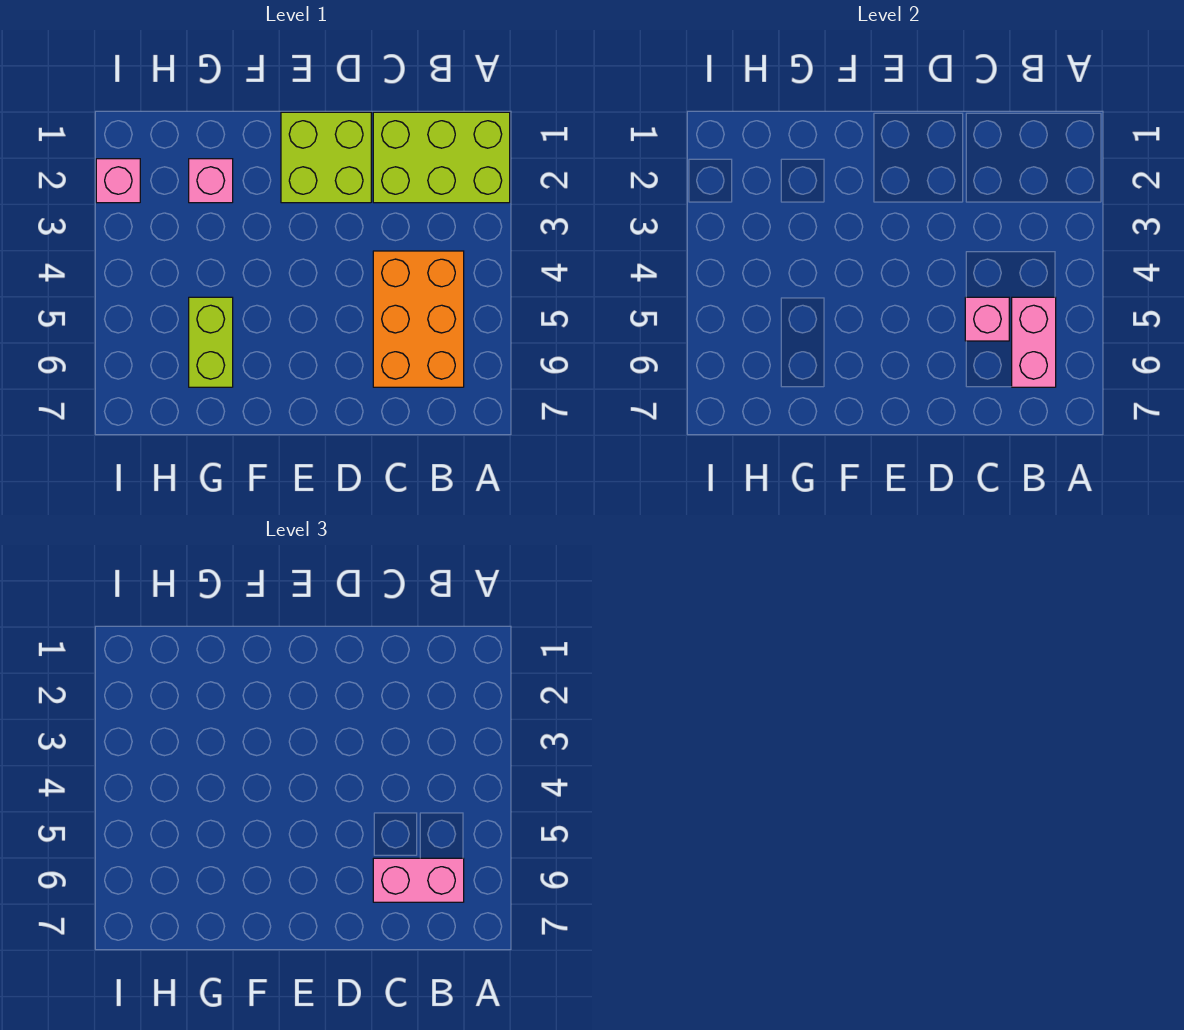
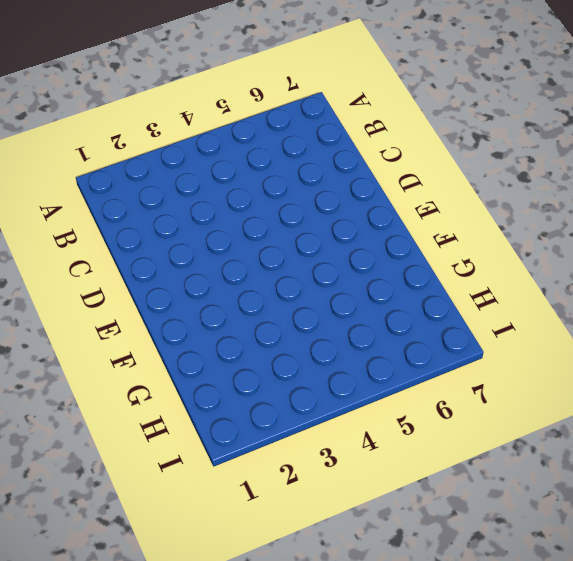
none -> lime brick A1:C2 level 1
none -> orange brick B4:C6 level 1

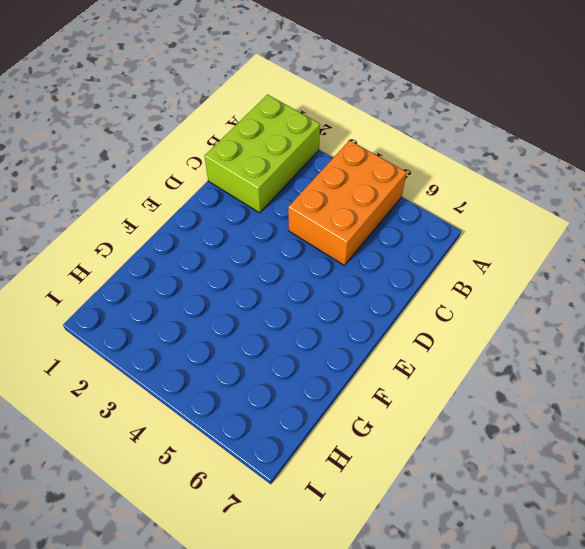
orange brick A4:C5 level 1 -> orange brick B4:C6 level 1
none -> lime brick D1:E2 level 1
none -> pink brick G2 level 1

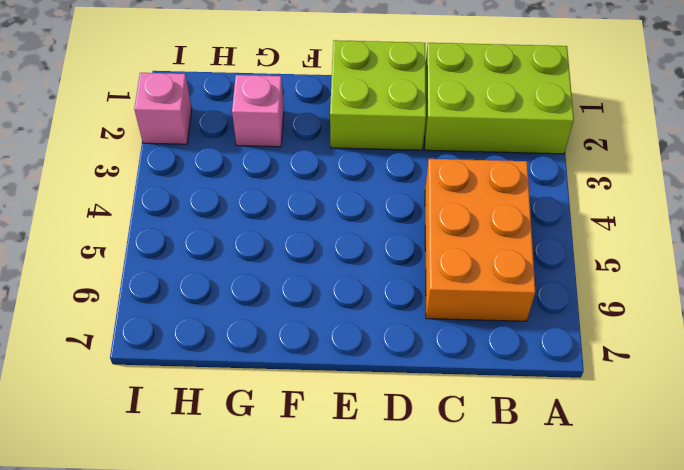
none -> lime brick G5:G6 level 1
none -> pink brick B5:B6 level 2

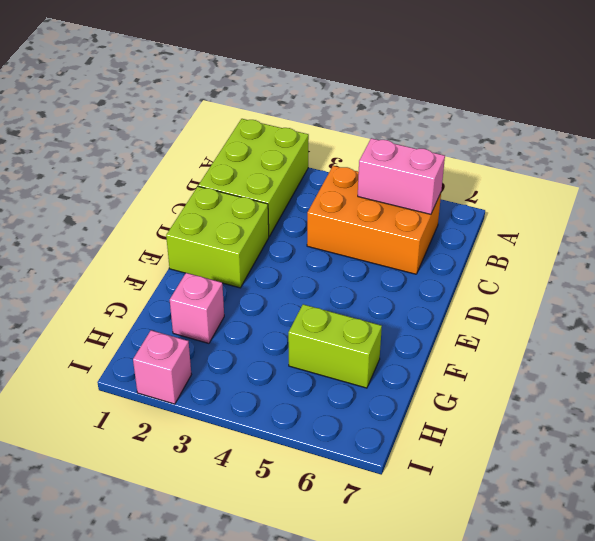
none -> pink brick C5 level 2
none -> pink brick B6:C6 level 3

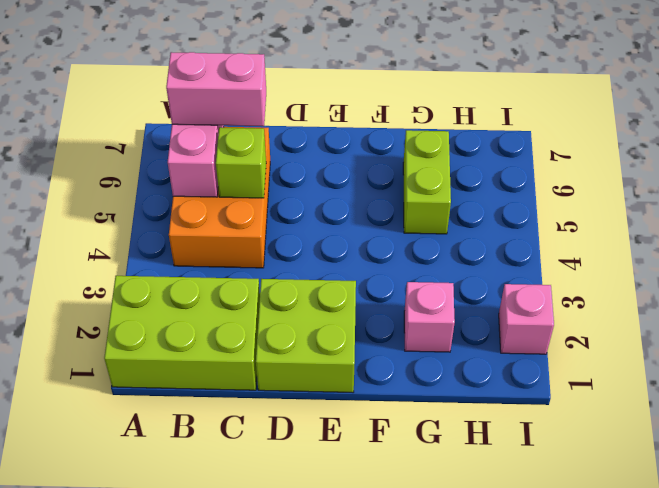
lime brick C5 level 2 -> pink brick C5 level 2

